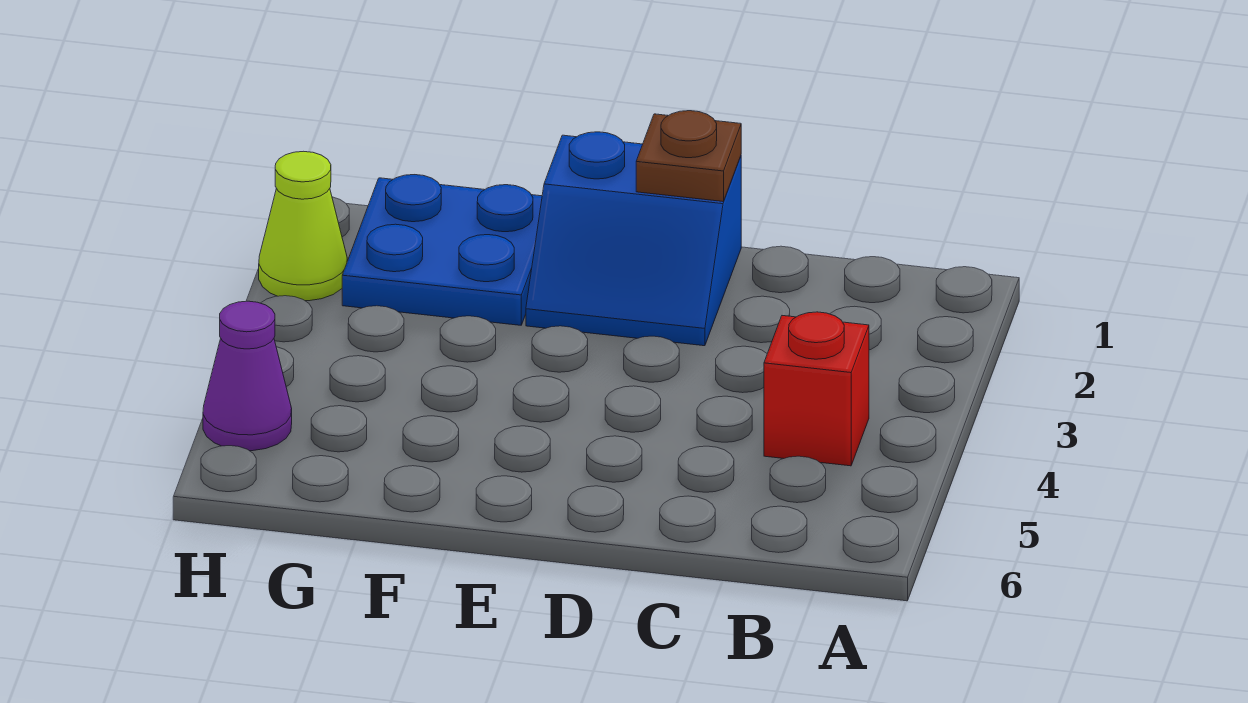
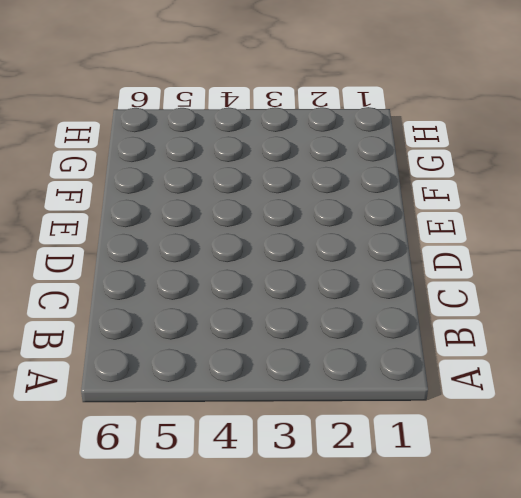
none -> red brick B4 level 1
none -> blue slope D1:E2 level 1 top 1

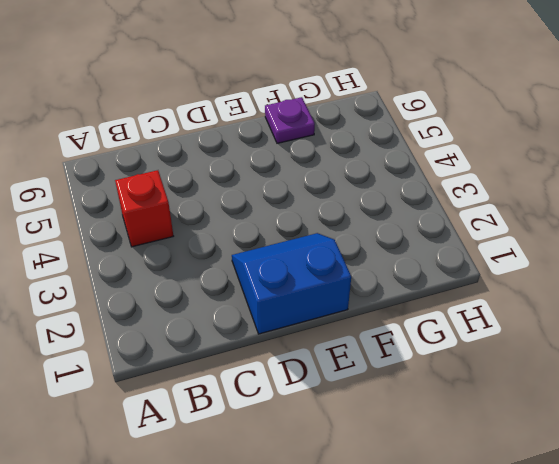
purple plate F6 level 1 -> none
none -> blue plate F1:G2 level 1
none -> lime cone H2 level 1

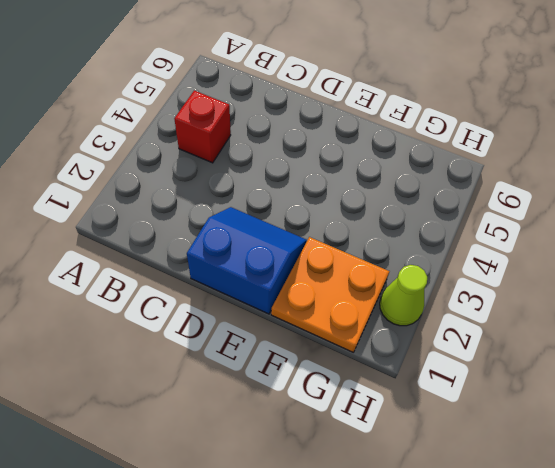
orange plate F1:G2 level 1 -> blue plate F1:G2 level 1
none -> purple cone H5 level 1
none -> brown plate D1 level 2

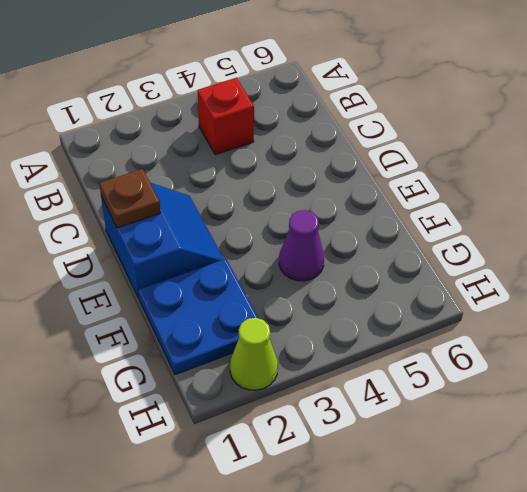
purple cone F4 level 1 -> purple cone H5 level 1

